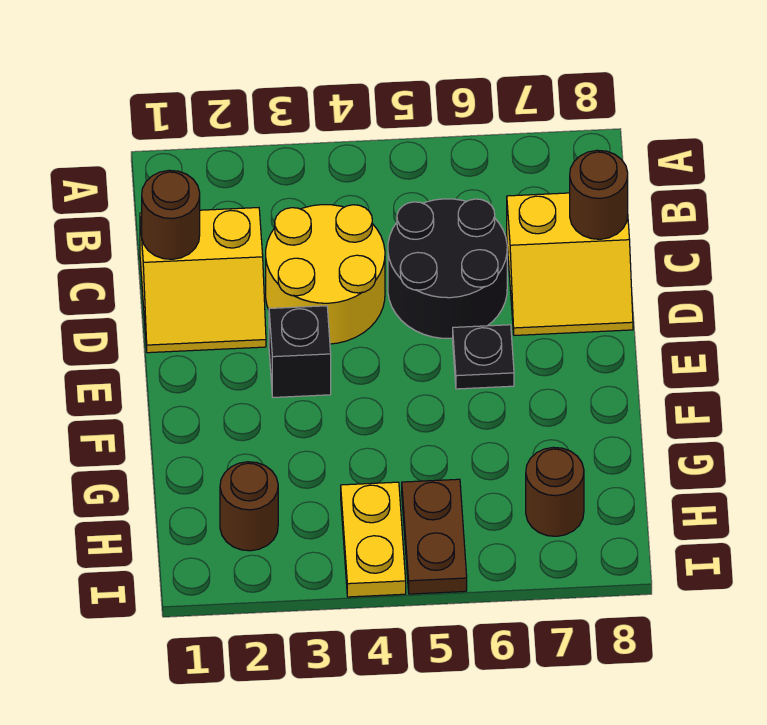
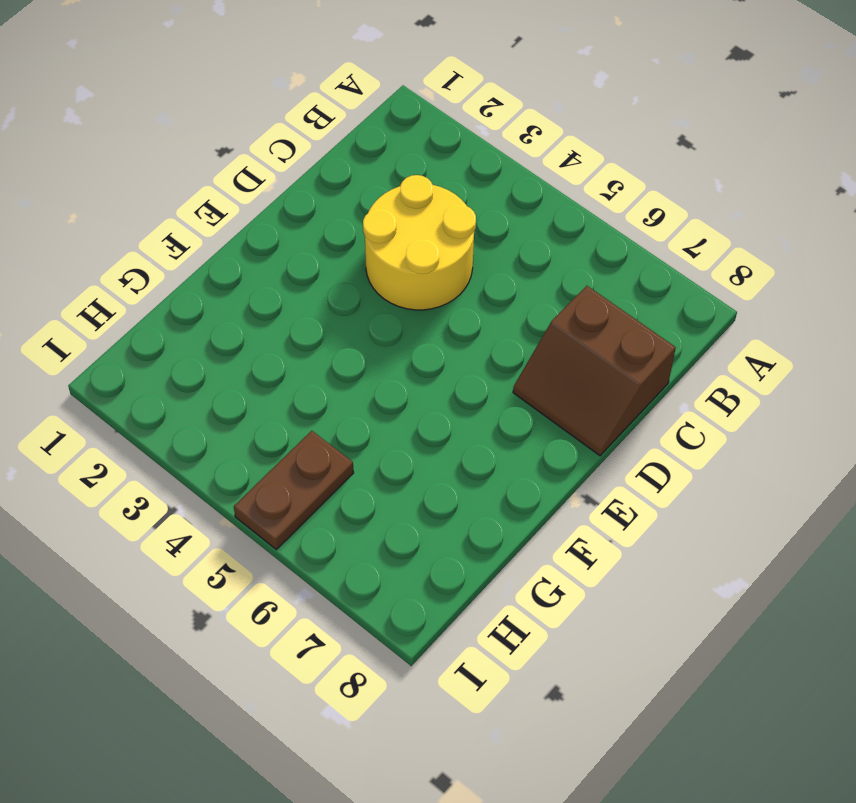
brown slope C7:D8 level 1 top C -> yellow slope C7:D8 level 1 top C
none -> yellow slope C1:D2 level 1 top C
none -> black round brick C5:D6 level 1
none -> black brick E3 level 1

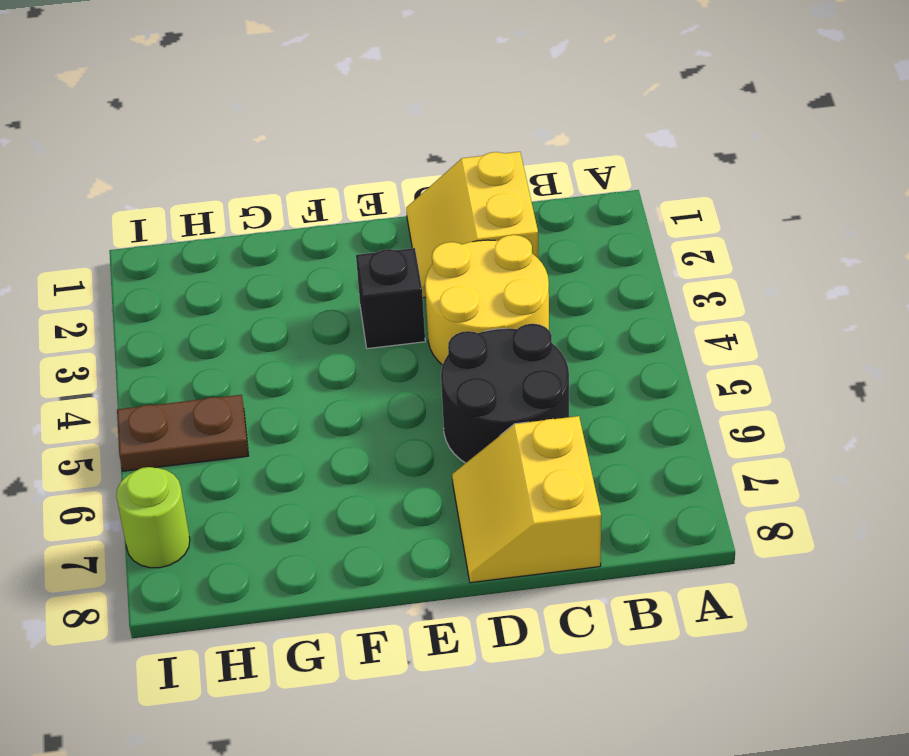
lime round brick I7 level 1 -> none
none -> black plate E6 level 1
none -> brown round brick H2 level 1
none -> yellow plate H4:I4 level 1

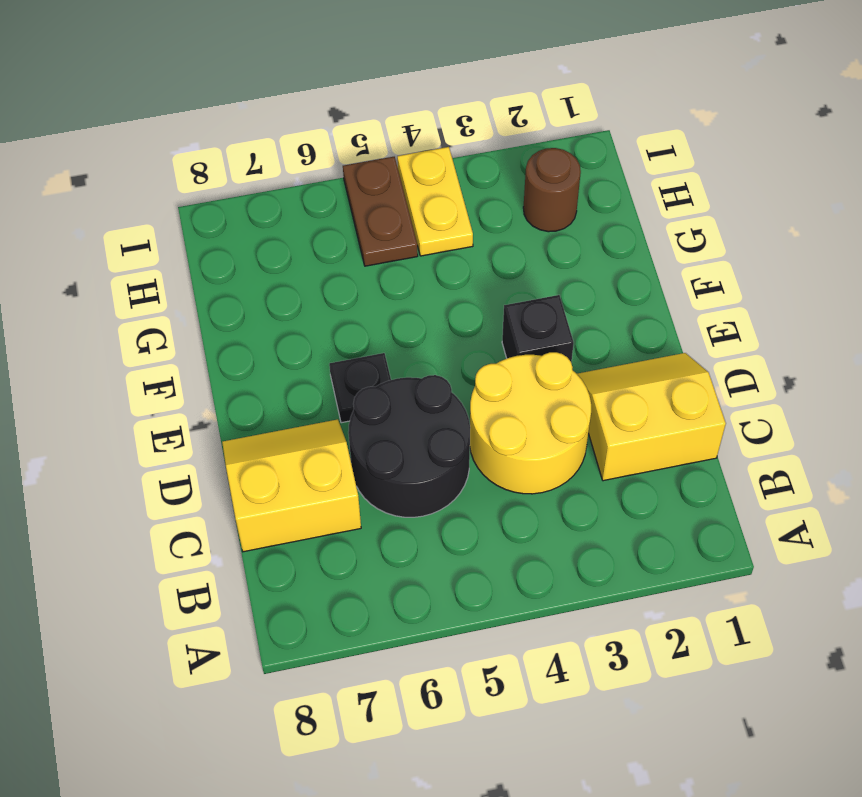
none -> brown round brick H7 level 1
none -> brown round brick C1 level 2
none -> brown round brick C8 level 2

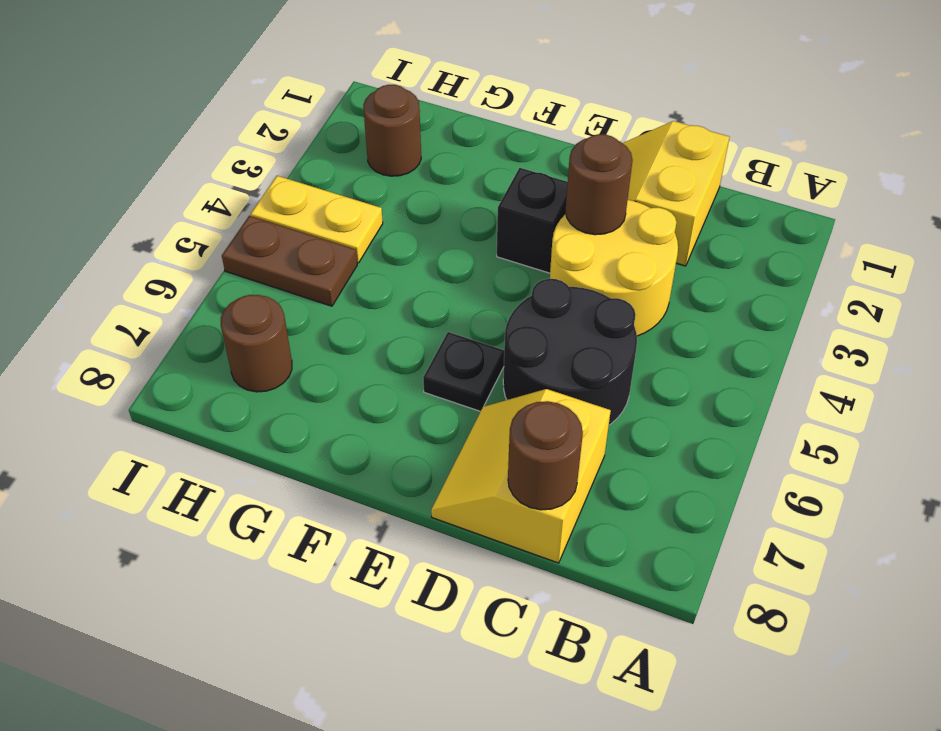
brown round brick D3 level 2 -> brown round brick C1 level 2

